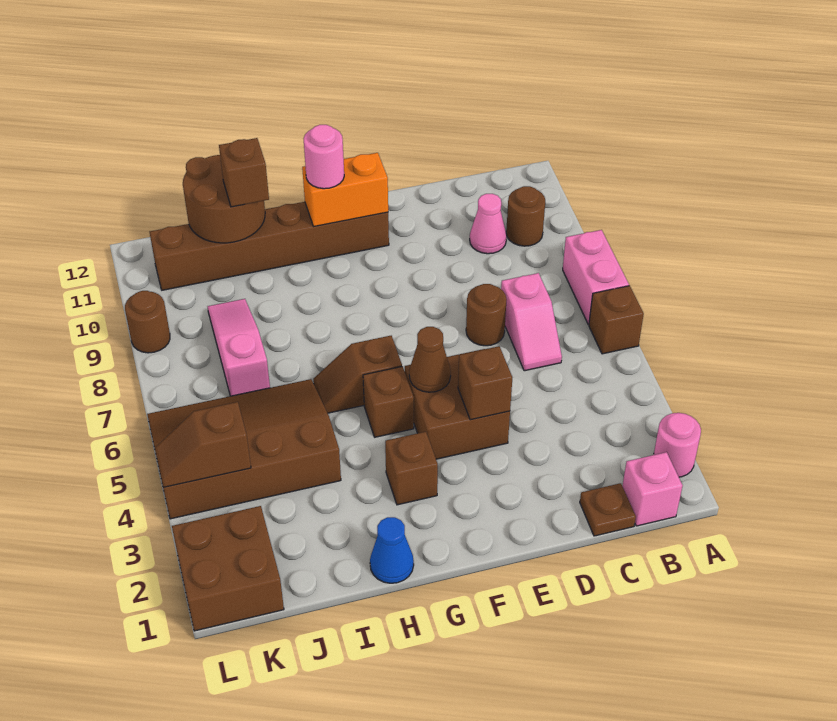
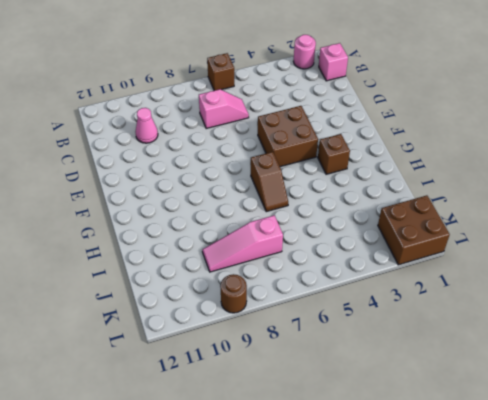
none -> pink brick A7:A8 level 1
none -> brown round brick B10 level 1
none -> brown plate C1 level 1

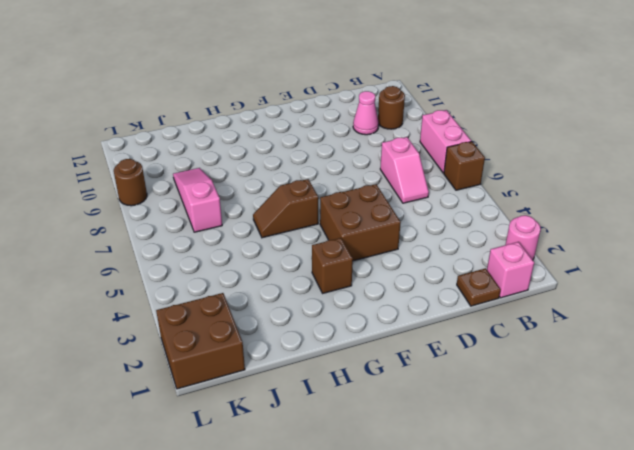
none -> brown round brick D7 level 1
none -> brown brick F11:K11 level 1
none -> brown brick G5 level 1

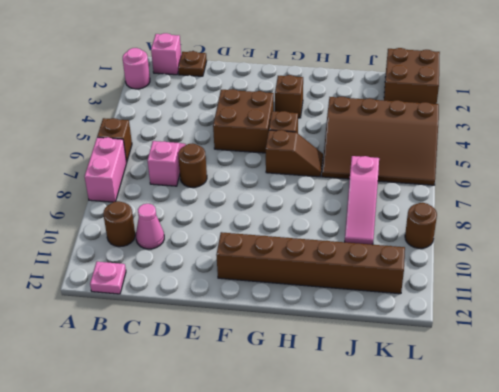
pink plate B12 level 1 -> none
none -> blue cone H1 level 1
none -> brown brick E4 level 2
none -> brown cone F5 level 2

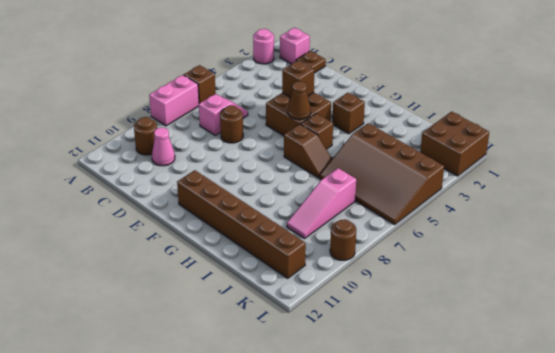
none -> blue cone H1 level 1
none -> orange brick F11:G11 level 2
none -> brown round brick I11:J12 level 2

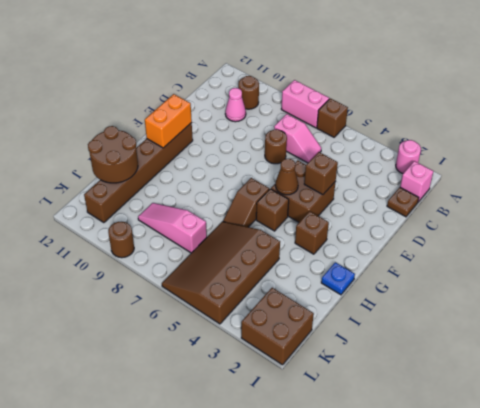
blue plate H1 level 1 -> blue cone H1 level 1
none -> brown slope K4:L4 level 2 top K
none -> pink round brick G11 level 3
none -> brown brick I11 level 3

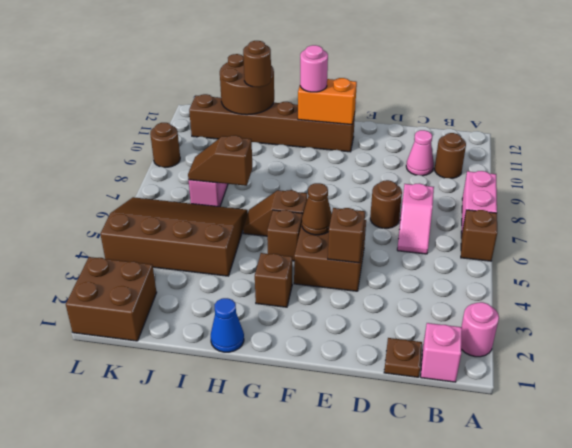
brown slope I7:J7 level 2 top I -> brown slope K4:L4 level 2 top K
brown round brick I11 level 3 -> brown brick I11 level 3

